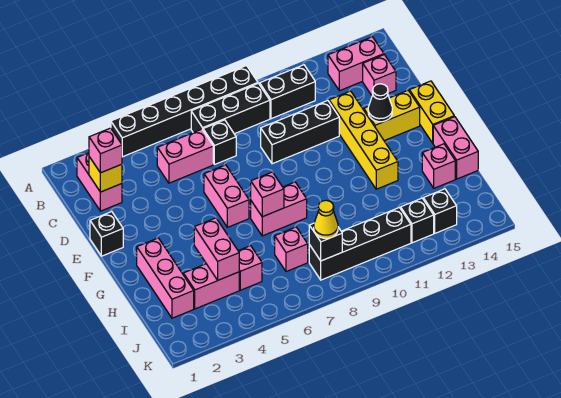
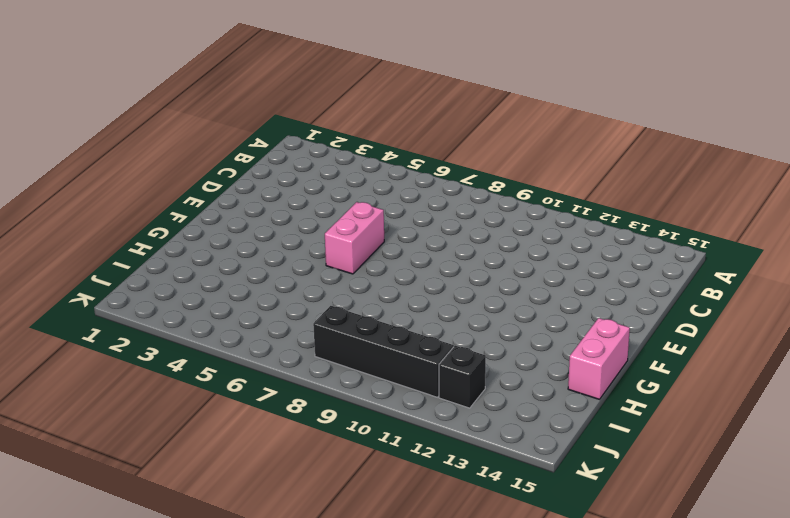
none -> black brick A4:A9 level 1
none -> pink brick B2:C2 level 1
none -> black brick B7:B9 level 1
none -> black brick B10:B11 level 1

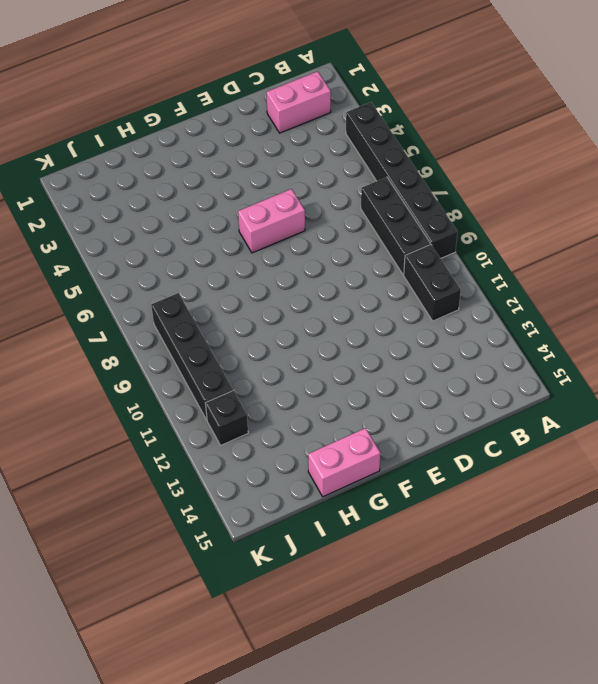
none -> pink brick B13:B14 level 1
none -> pink brick C5:C6 level 1
none -> black brick C7 level 1
none -> pink brick C14 level 1

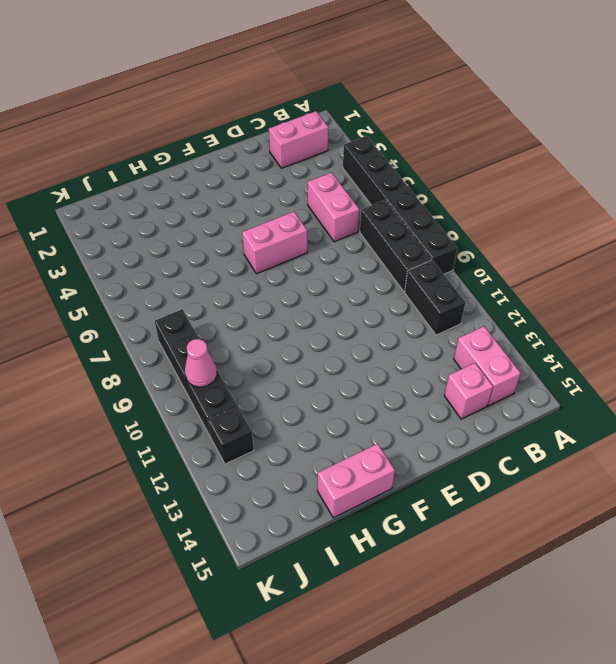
pink cone J10 level 2 -> none
none -> black brick C7 level 1
none -> black brick D9:D11 level 1
none -> yellow brick D12:G12 level 1
none -> black brick E1 level 1

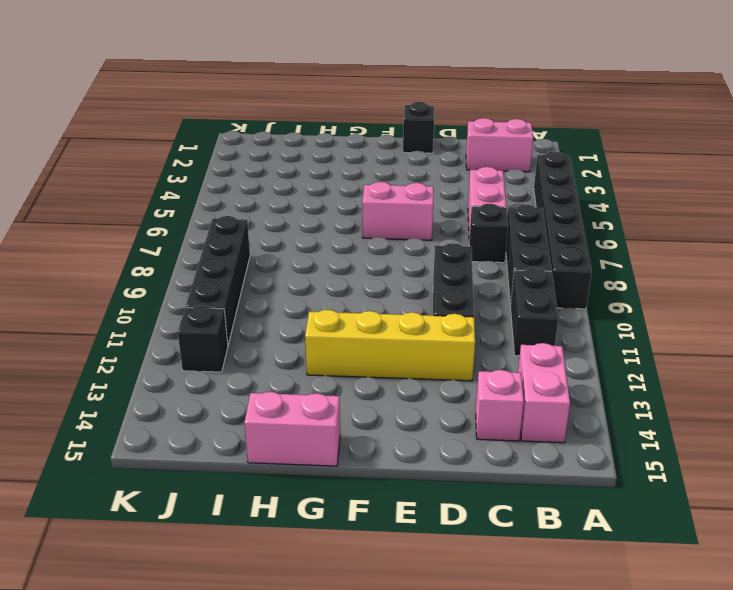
none -> yellow brick E13:E14 level 1
none -> yellow brick E15:F15 level 1
none -> pink brick G2:I2 level 1
none -> pink brick G7:G8 level 1

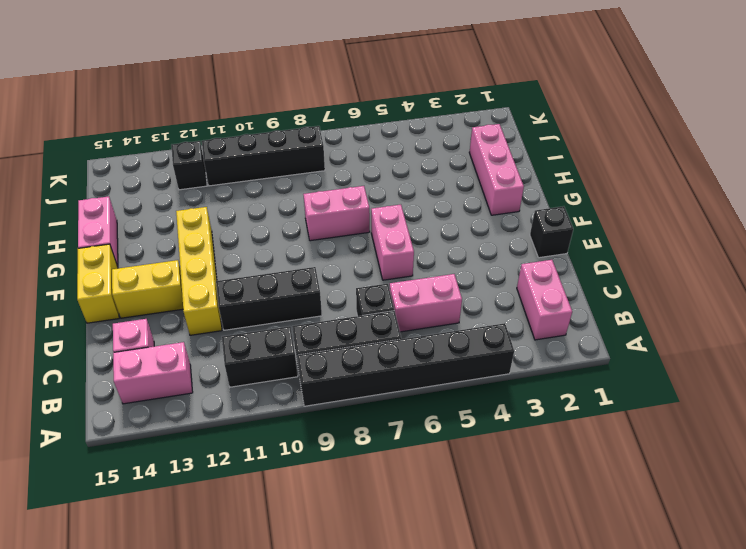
none -> pink brick H14 level 1
none -> pink brick I3:I4 level 1
none -> pink brick I5 level 1
none -> pink brick I7 level 1

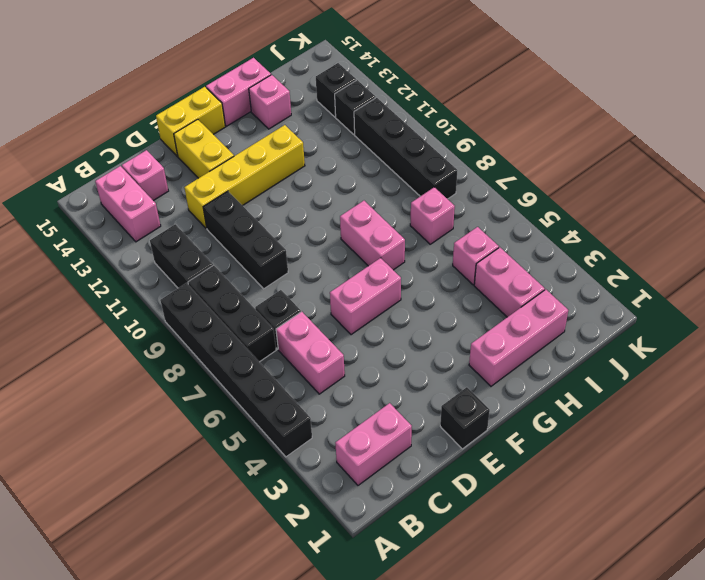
none -> yellow brick C2 level 2
none -> black cone E13 level 2
none -> pink brick G7 level 2
none -> pink brick H4:I4 level 2

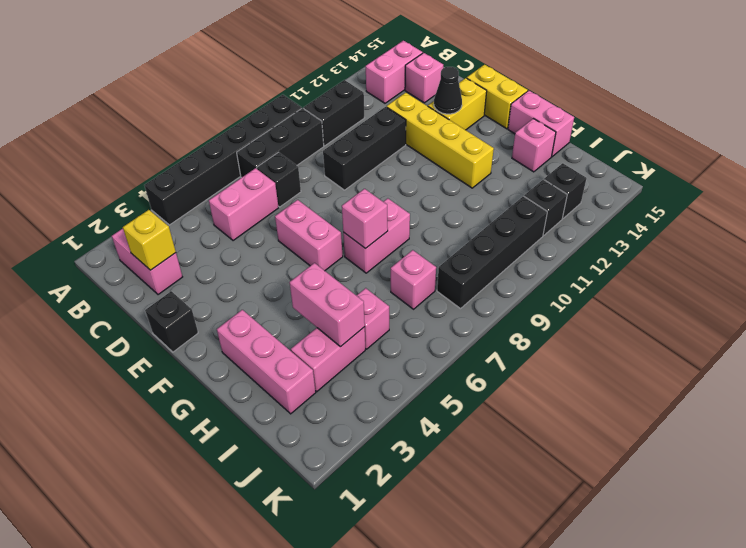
none -> black brick J8 level 2
none -> pink brick C2 level 3
none -> yellow cone J8 level 3

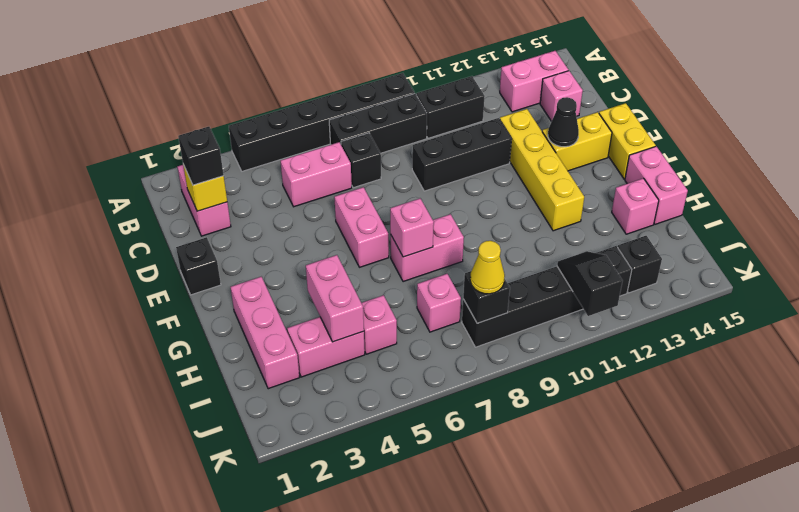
black brick C2 level 3 -> pink brick C2 level 3
black slope J11:K11 level 2 top K -> none

